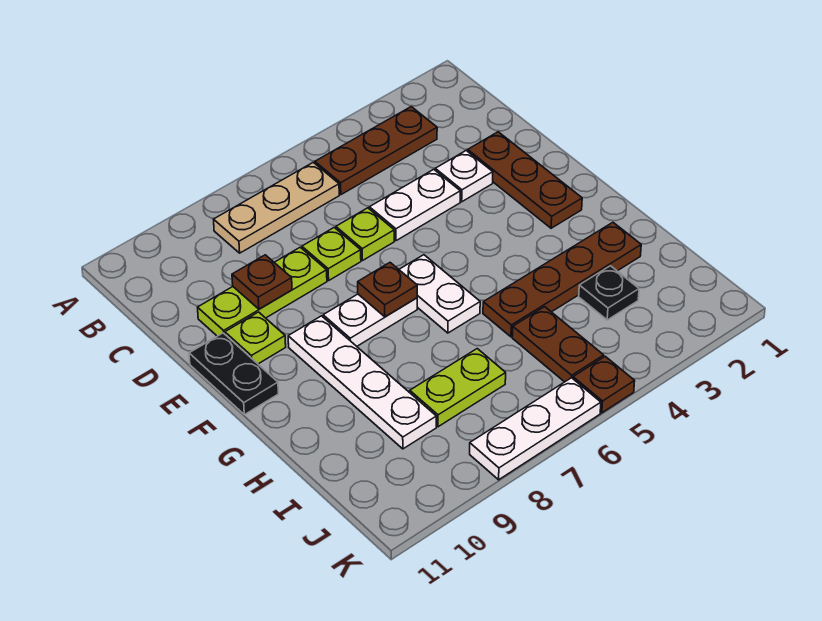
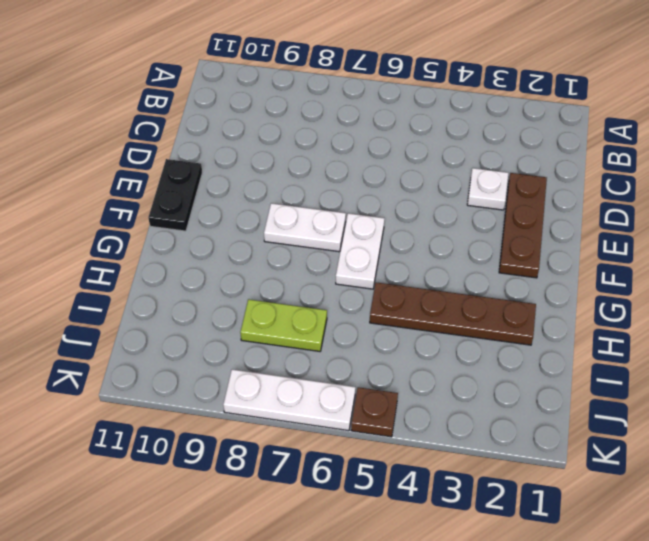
none -> brown plate B3:B5 level 1
none -> tan plate B6:B8 level 1
none -> white plate D4:D5 level 1

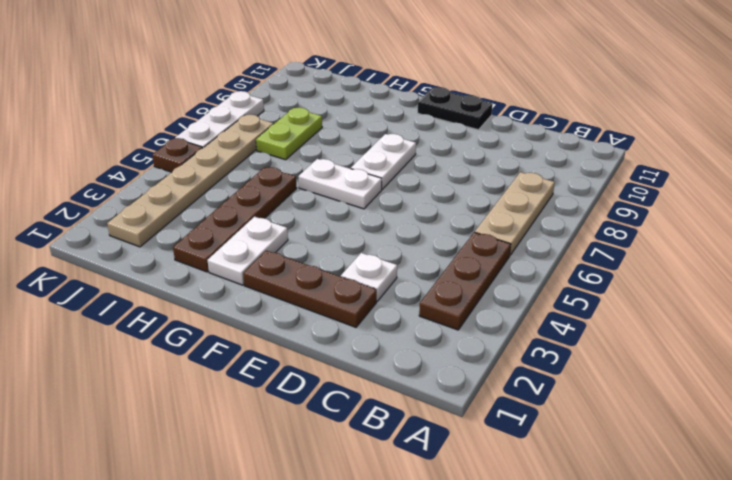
white plate G2:G3 level 1 -> white plate D4:D5 level 1
tan plate J2:J7 level 1 -> brown plate I5:J5 level 1
none -> lime plate D6 level 1
none -> lime plate D7 level 1
none -> lime plate D8:D10 level 1

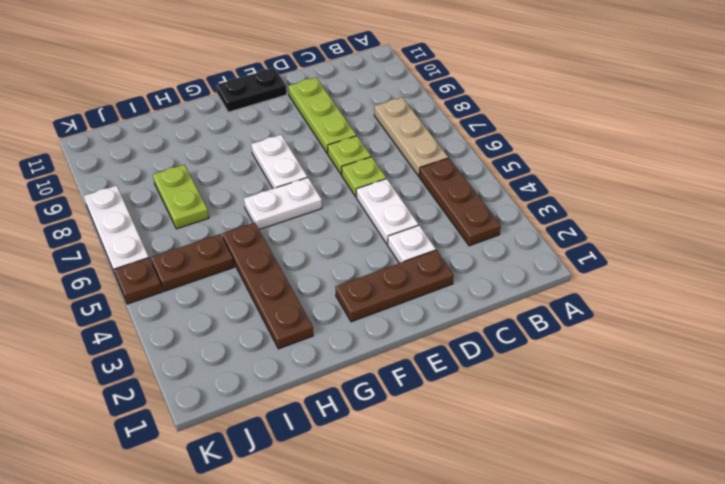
none -> lime plate E10 level 1
none -> white plate F9:I9 level 1
none -> black plate I3 level 1

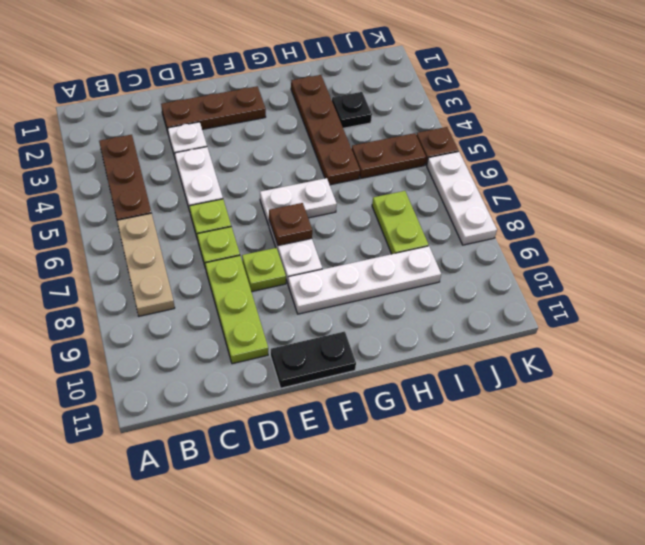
lime plate E8 level 1 -> lime plate E10 level 1
none -> brown plate D9 level 2

